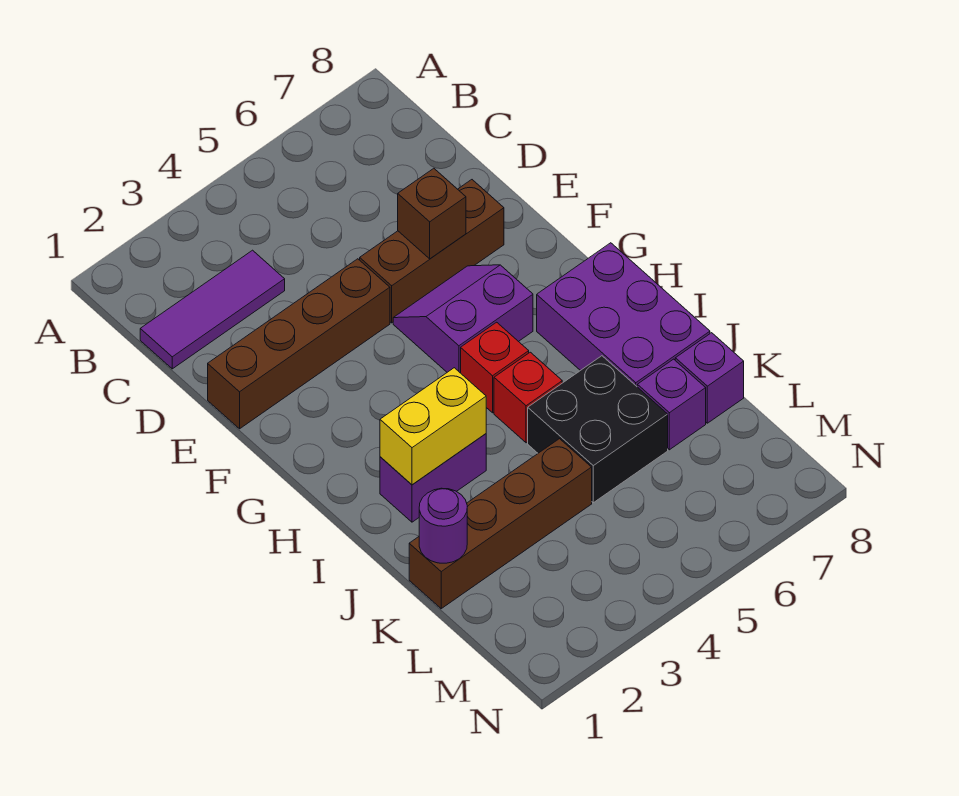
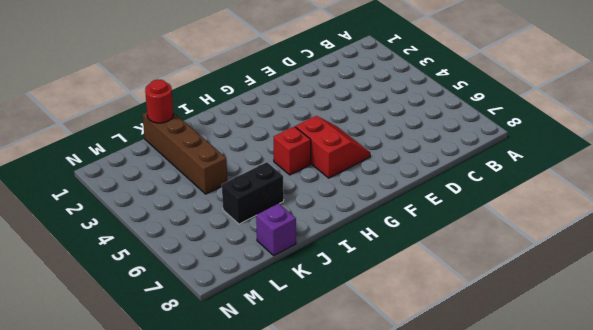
red slope F5:G6 level 1 top G -> purple slope F5:G6 level 1 top G
black brick J6:K6 level 1 -> black brick J5:K6 level 1
red round brick K1 level 2 -> purple round brick K1 level 2
none -> purple tile C1:C3 level 1
none -> brown brick E1:E4 level 1
none -> brown brick E5:E7 level 1

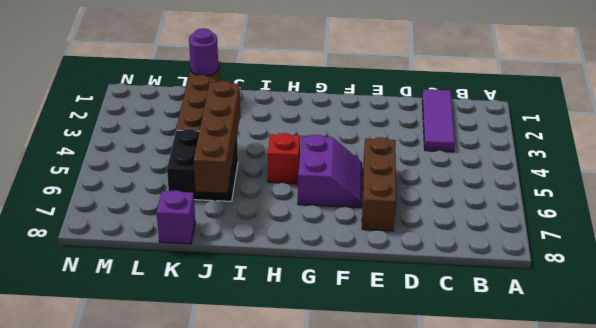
brown brick J4:J7 level 2 -> brown brick E1:E4 level 1
none -> purple brick H7:J8 level 1
none -> purple brick I2:I3 level 1
none -> red brick I5 level 1

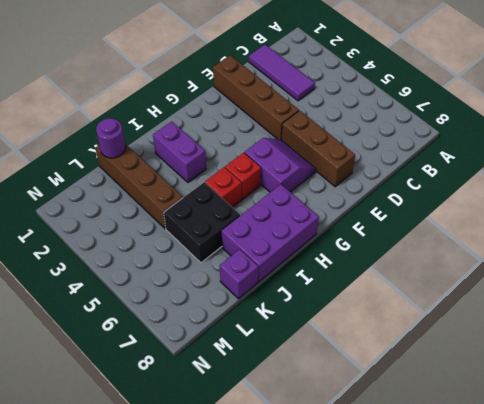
none -> purple brick K7 level 1
none -> brown brick E6 level 2
none -> yellow brick I2:I3 level 2

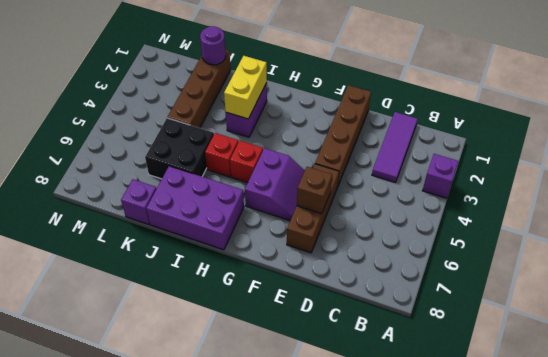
purple brick A3 level 1 -> purple brick K7 level 1

